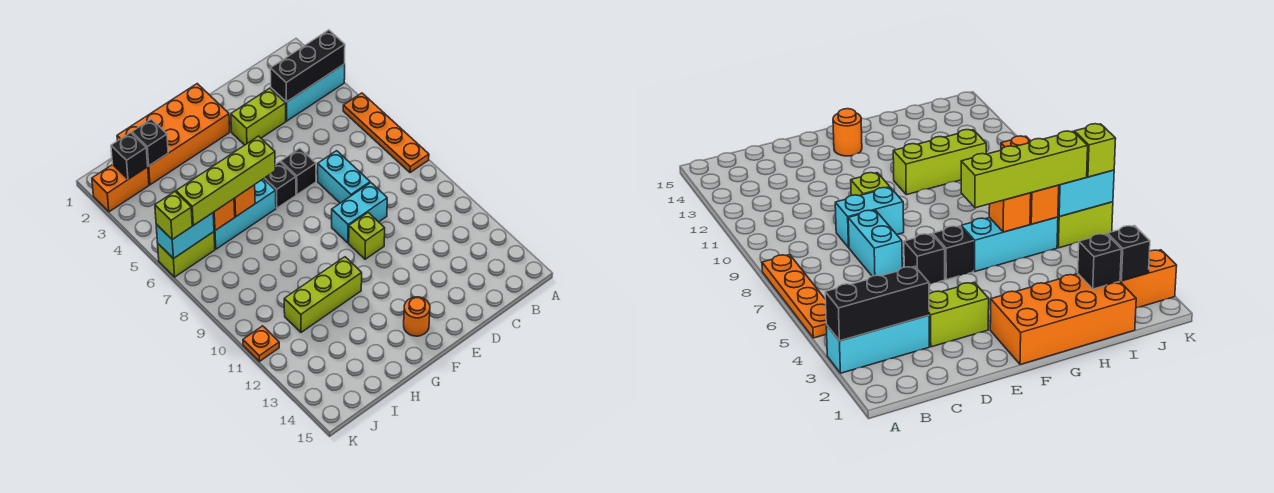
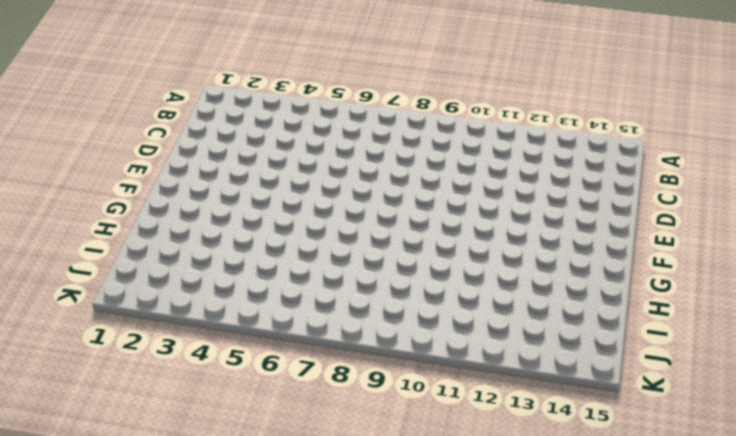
none -> cyan brick A3:C3 level 1
none -> orange plate A5:A8 level 1
none -> lime brick D3:E3 level 1

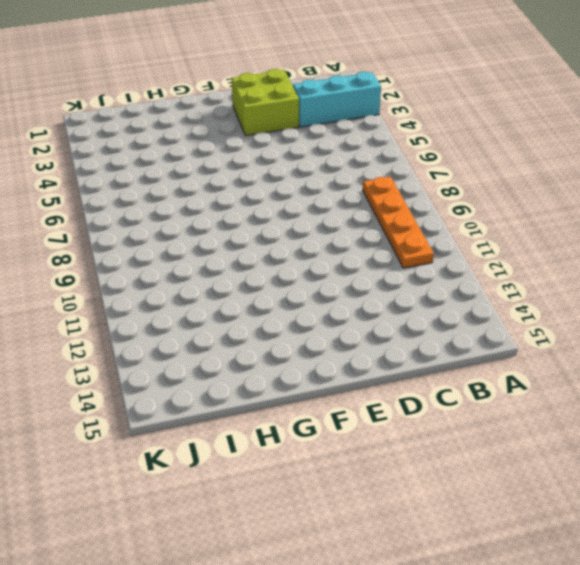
orange plate B8:B11 level 1 -> orange plate A5:A8 level 1
lime brick D2:E3 level 1 -> lime brick D3:E3 level 1
none -> cyan brick D7:D8 level 1
none -> cyan brick D9:E9 level 1
none -> black brick E6 level 1

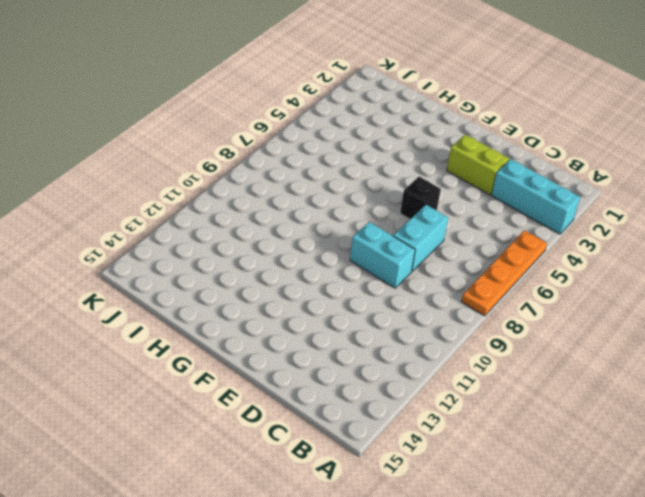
none -> lime brick E10 level 1
none -> orange brick F1:I2 level 1
none -> black brick F6 level 1

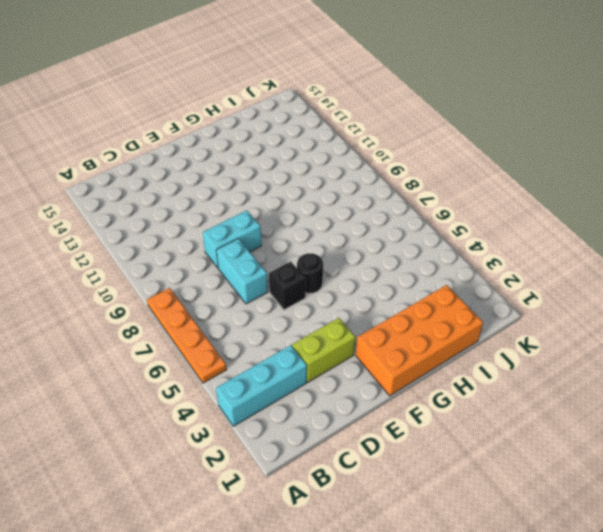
black round brick F6 level 1 -> black brick F6 level 1
none -> lime brick E10 level 1
none -> orange round brick F14 level 1
none -> cyan brick G6:I6 level 1

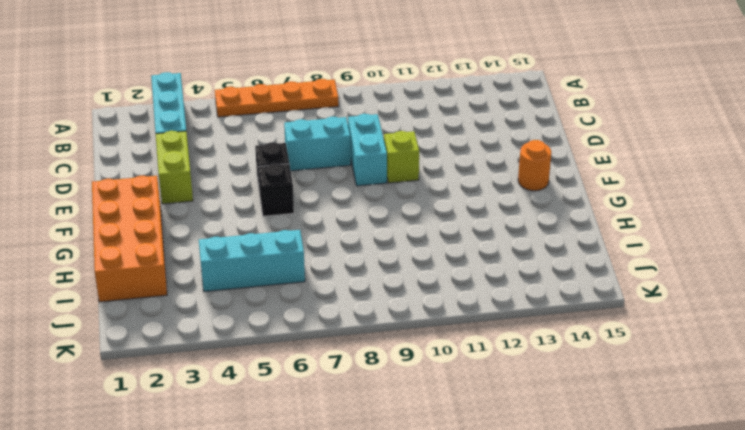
cyan brick I4:I6 level 1 -> cyan brick G6:I6 level 1
none -> lime brick G11:I11 level 1
none -> orange brick J2:K2 level 1
none -> lime brick J6:K6 level 1

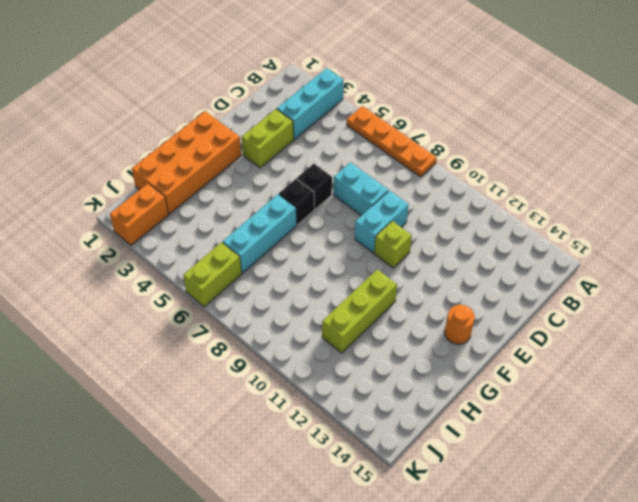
none -> orange plate K11 level 1
none -> black brick A3:C3 level 2
none -> orange brick H6 level 2

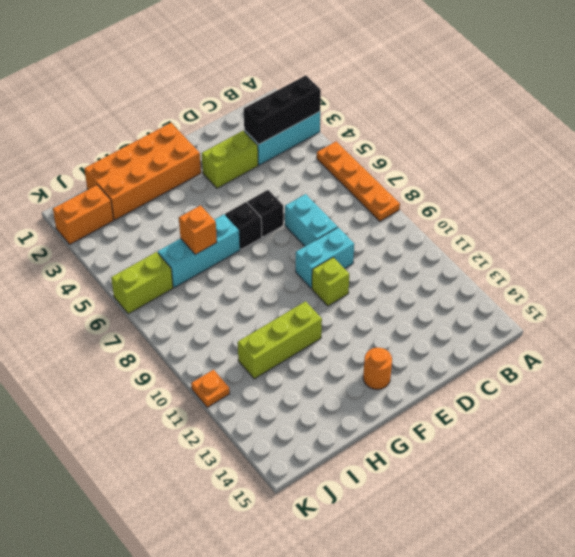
none -> black brick I2 level 2
none -> orange brick I6 level 2
none -> black brick J2 level 2

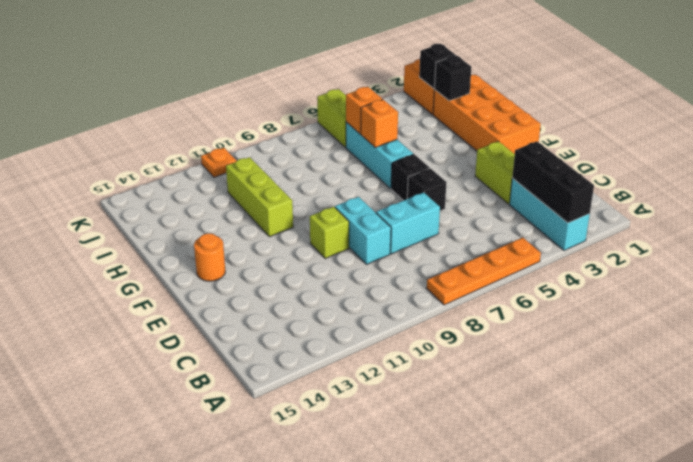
none -> cyan brick J6:K6 level 2
none -> lime brick G6:J6 level 3
none -> lime brick K6 level 3

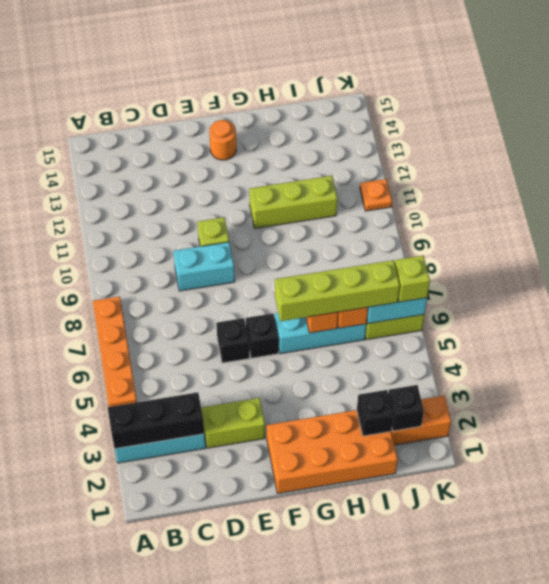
none -> cyan brick D7:D8 level 1

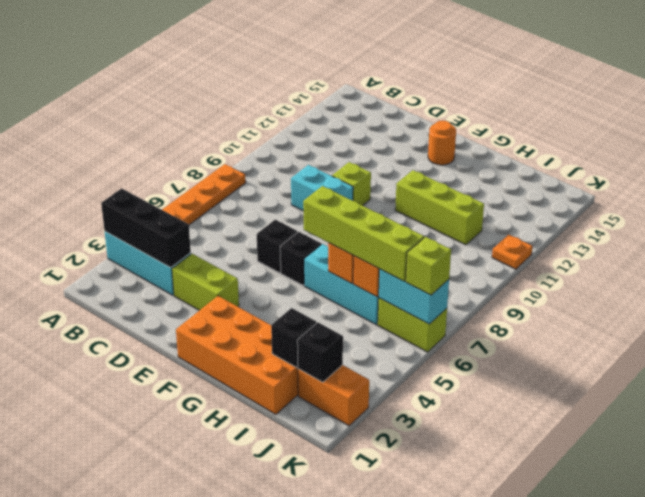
none -> cyan brick D7:D8 level 1

